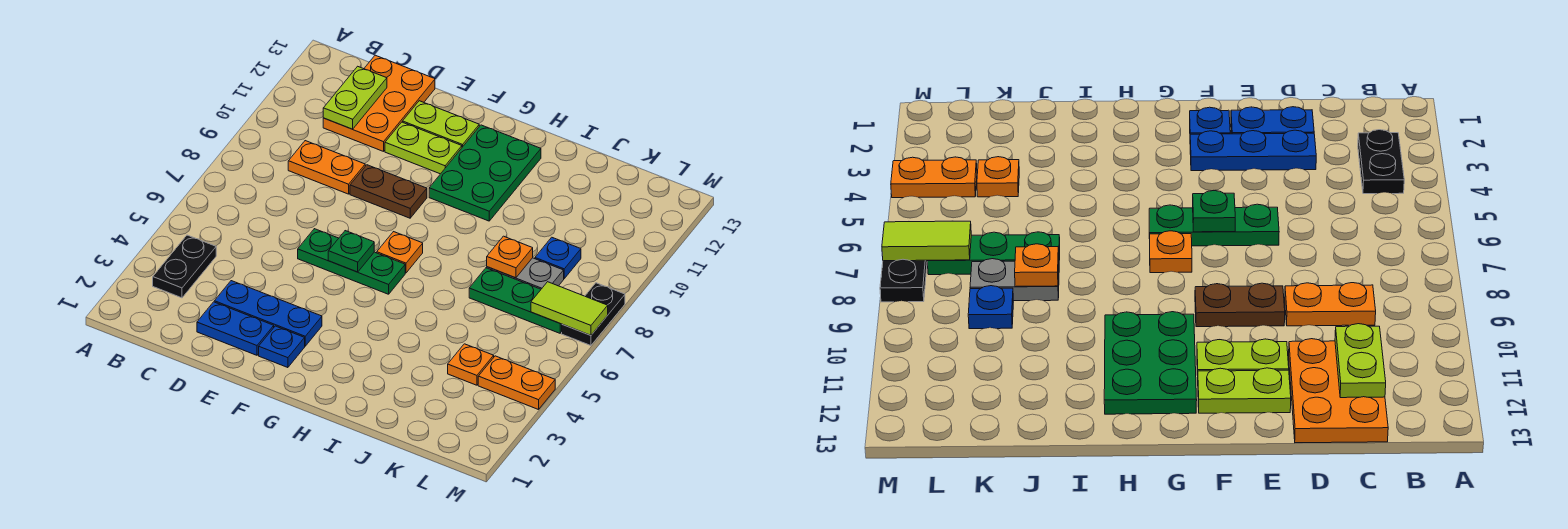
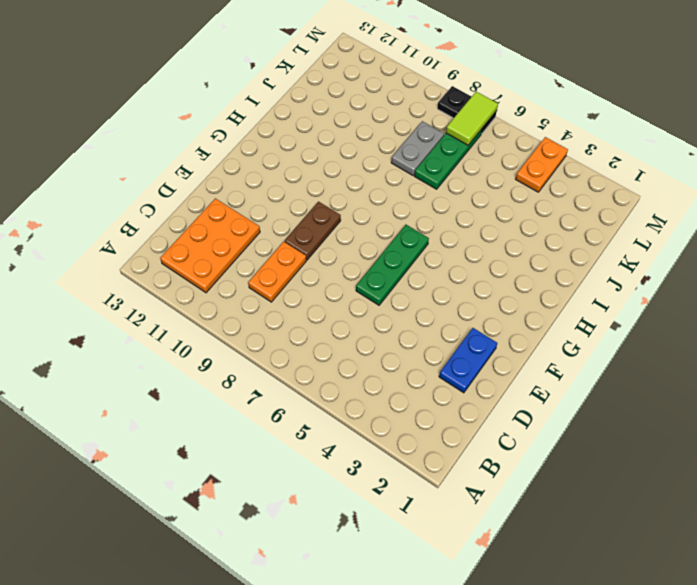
orange plate B11:D12 level 1 -> orange plate C11:D13 level 1
none -> black plate B3:B4 level 1
none -> blue plate D3:F3 level 1
none -> lime plate E11:F11 level 1

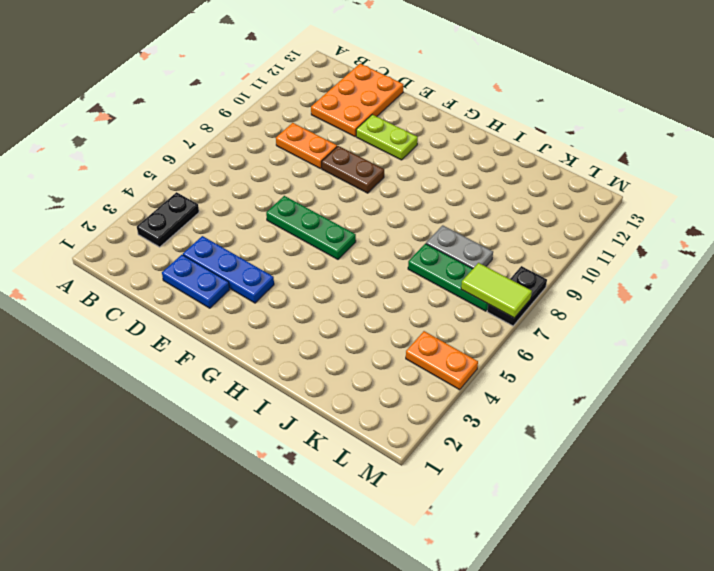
none -> lime plate E12:F12 level 1
none -> blue plate F2 level 1
none -> orange plate G7 level 1

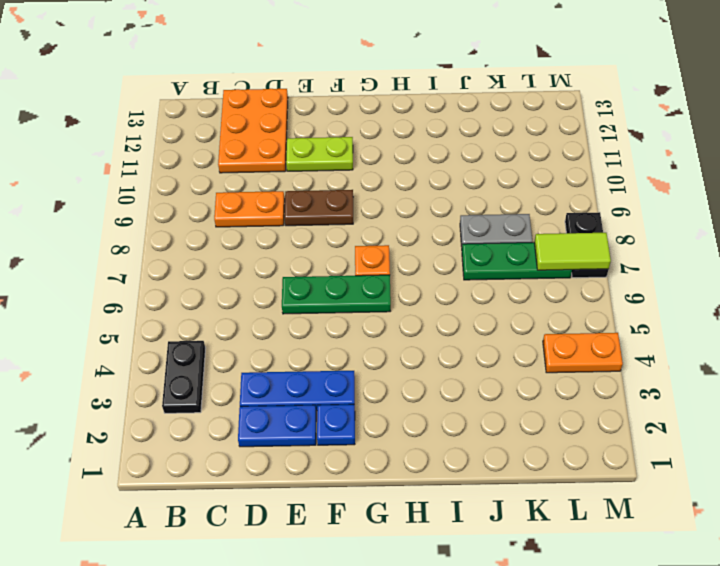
none -> lime plate E12:F12 level 1
none -> green plate G10:H12 level 1
none -> orange plate K4 level 1

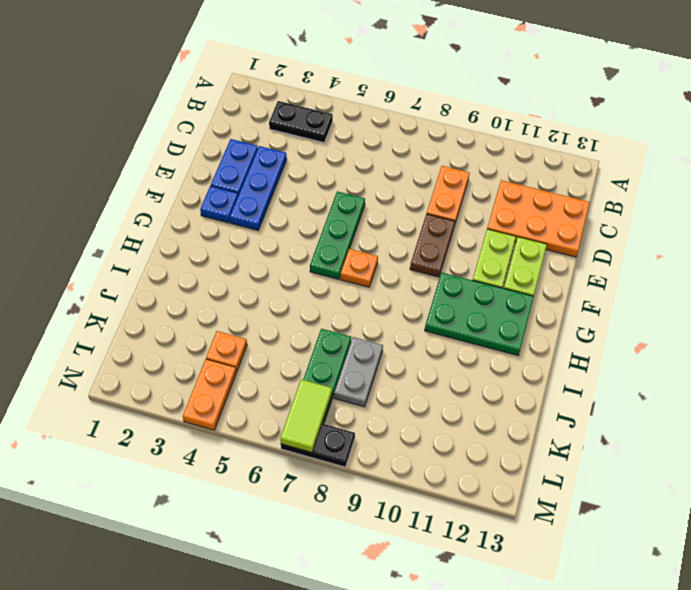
none -> blue plate K9 level 1
none -> lime plate C11:C12 level 2
none -> green plate F6 level 2

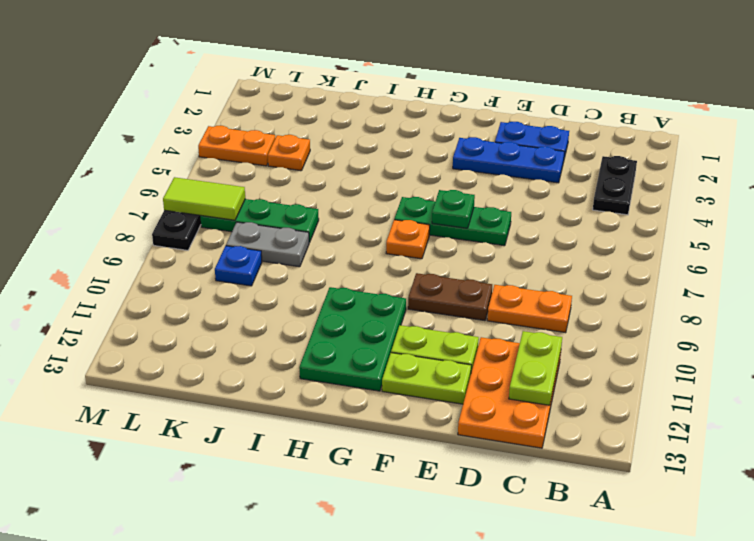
none -> blue plate F2 level 1
none -> orange plate J8 level 2

